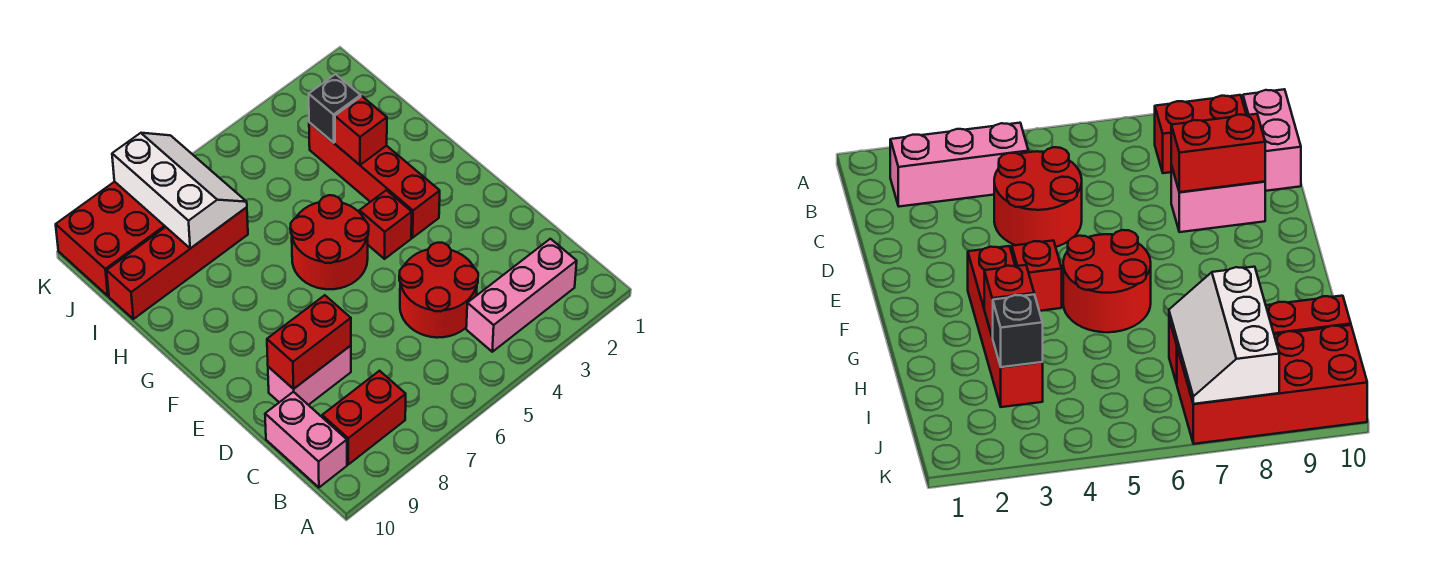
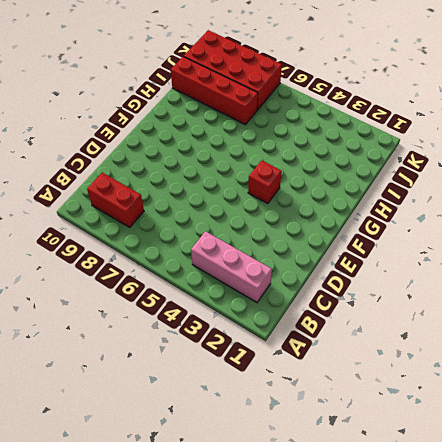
none -> pink brick B10:C10 level 1
none -> red round brick C4:D5 level 1
none -> pink brick D8:D9 level 1

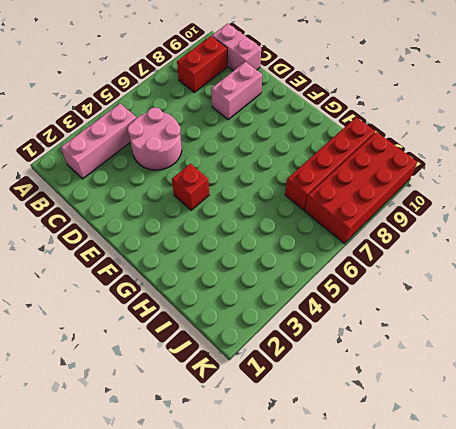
pink round brick C4:D5 level 1 -> red round brick C4:D5 level 1
none -> red brick F3:I3 level 1
none -> red round brick F5:G6 level 1
none -> red brick D8:D9 level 2

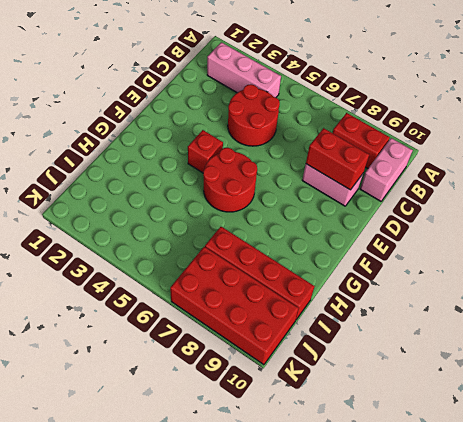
none -> red brick F3:I3 level 1
none -> red brick H3 level 2
none -> black brick I3 level 2

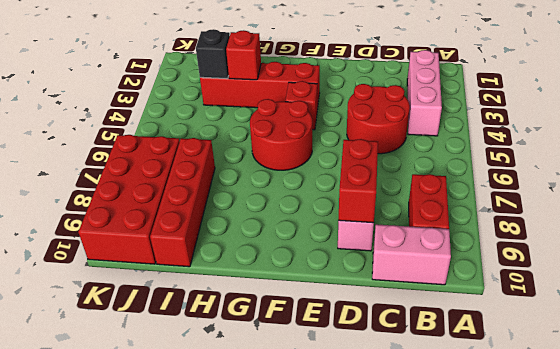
none -> white slope I7:K8 level 2 top 8

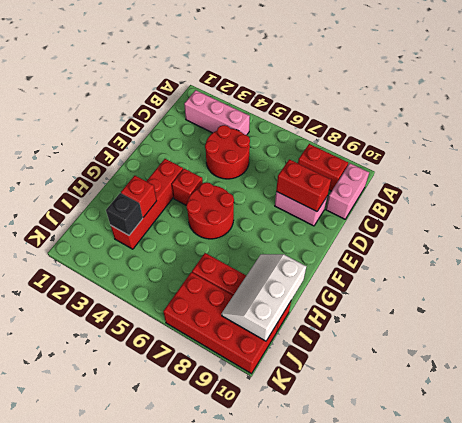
white slope H9:J10 level 2 top 10 -> white slope I7:K8 level 2 top 8

